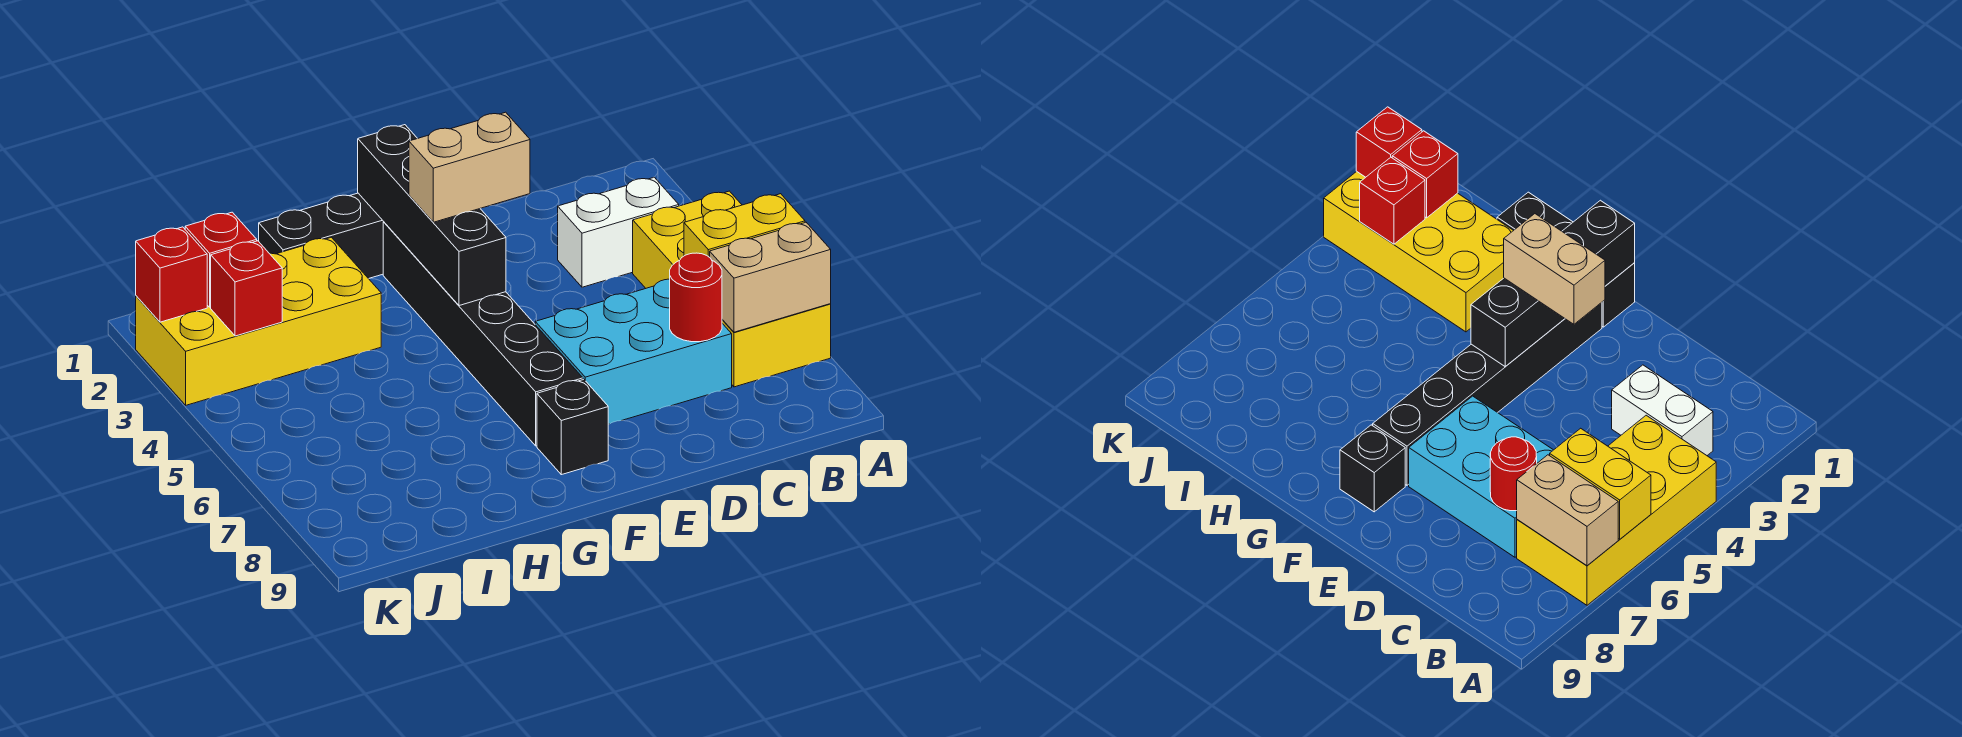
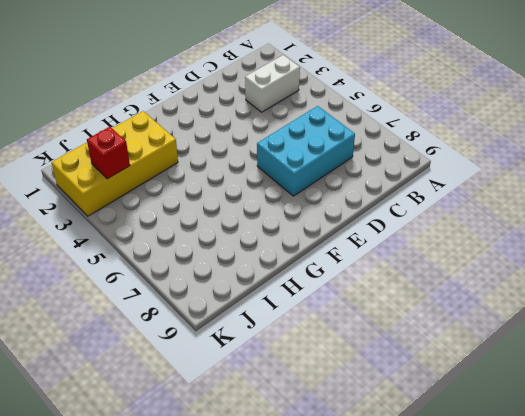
none -> yellow brick A4:B7 level 1
none -> black brick F1:H1 level 1
none -> black brick F2:F7 level 1

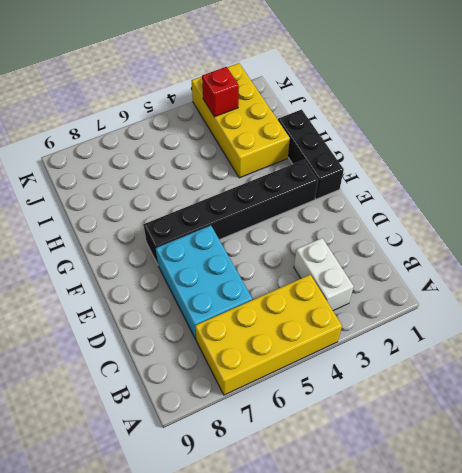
none -> black brick F8 level 1
none -> yellow brick A6:B6 level 2
none -> tan brick A7:B7 level 2

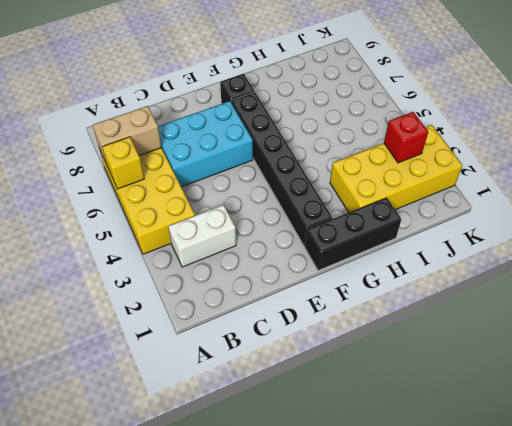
yellow brick A6 level 2 -> yellow brick A6:B6 level 2
none -> red round brick C7 level 2
none -> black brick F1:F4 level 2
none -> red brick J2 level 2

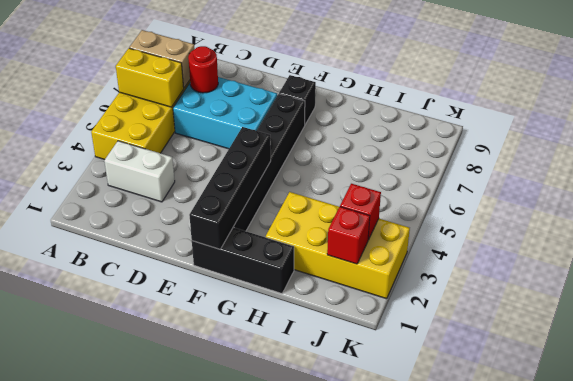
none -> red brick K2 level 2
none -> tan brick E3:F3 level 3

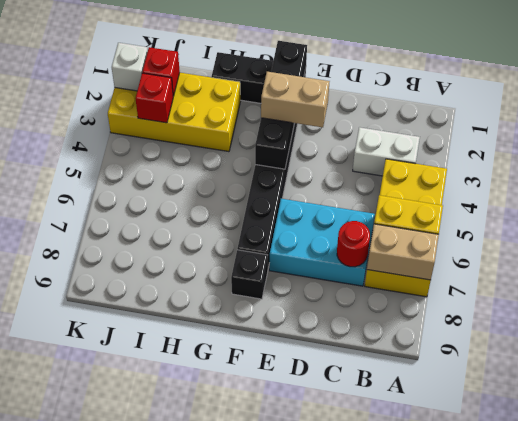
white brick K2 level 2 -> red brick K2 level 2

